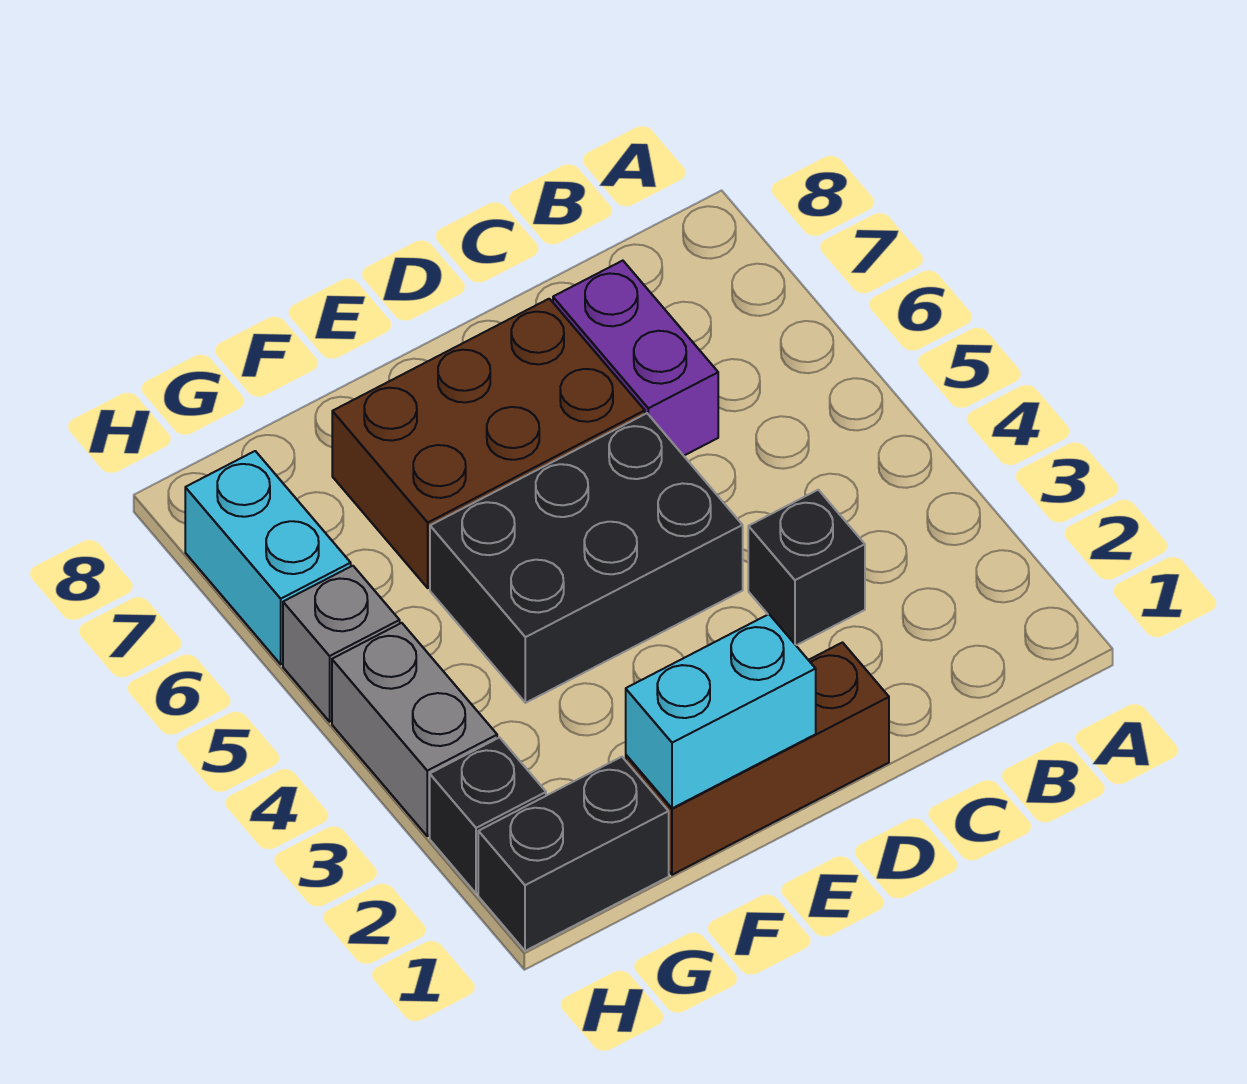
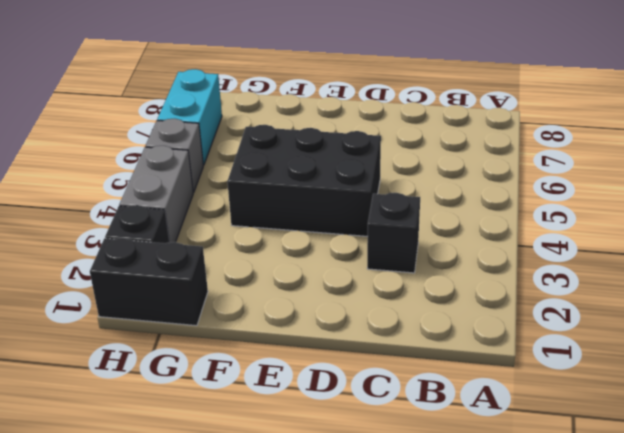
none -> purple brick C6:C7 level 1
none -> brown brick D1:F1 level 1

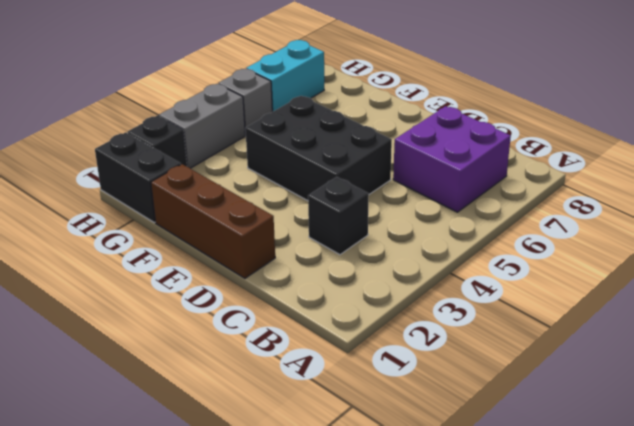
purple brick B6:C7 level 1 -> purple brick C6:C7 level 1
none -> brown brick D6:F7 level 1
none -> cyan brick E1:F1 level 2

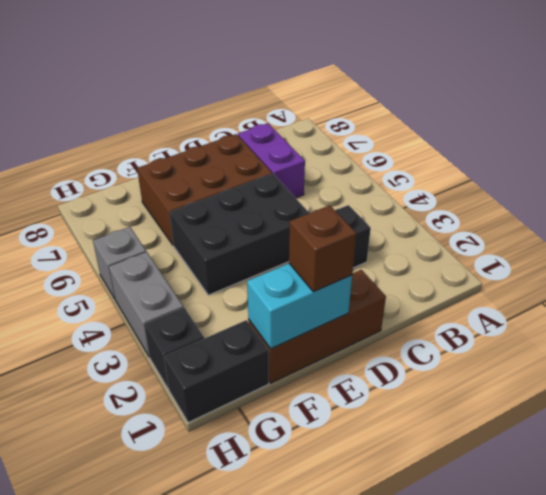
brown brick E1 level 3 -> none
none -> cyan brick H6:H7 level 1

